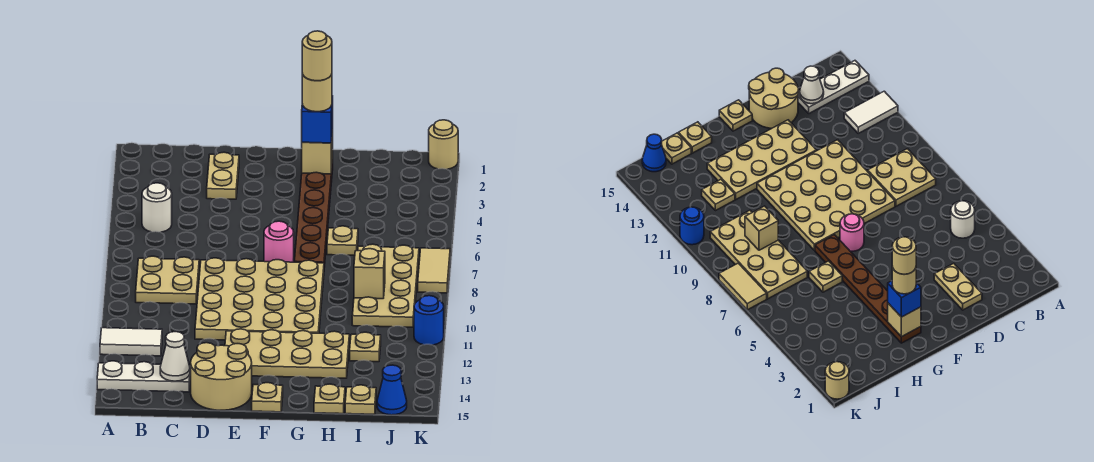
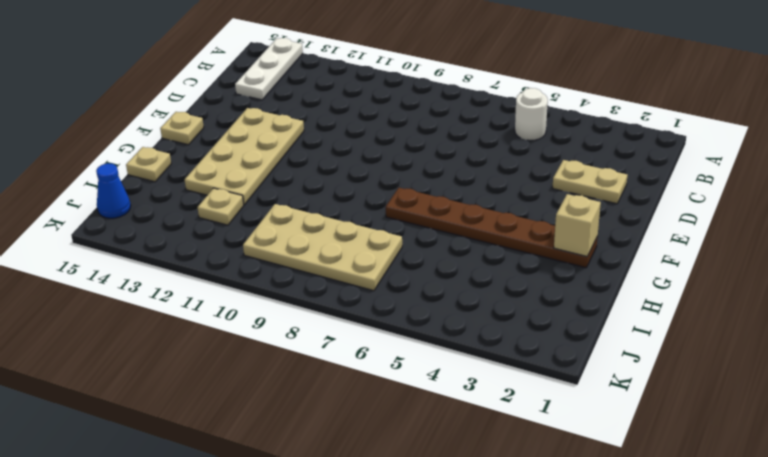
none -> white tile A12:B12 level 1
none -> tan plate B8:C9 level 1
none -> tan plate D8:G11 level 1

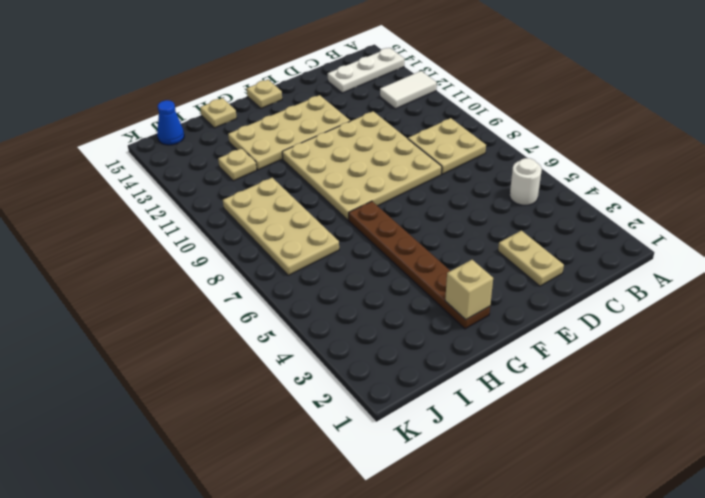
none -> tan round brick D14:E15 level 1
none -> pink round brick F7 level 1
none -> tan plate H6 level 1

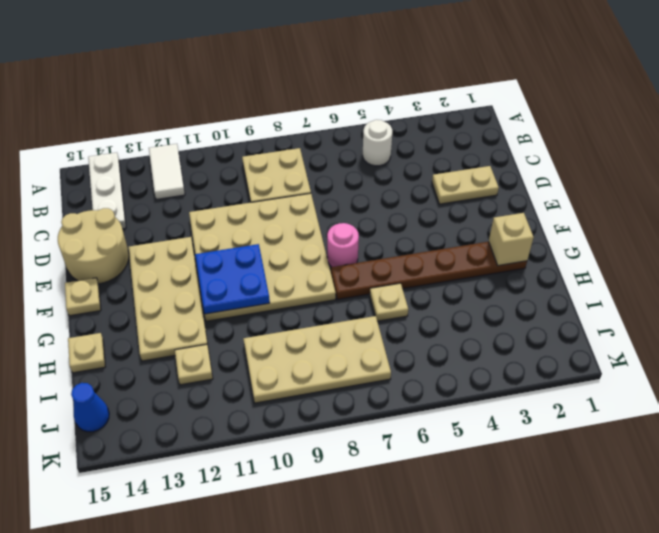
blue plate F10:G11 level 2 -> none
none -> tan plate I15 level 1
none -> tan round brick K1 level 1
none -> tan tile K7:K8 level 1

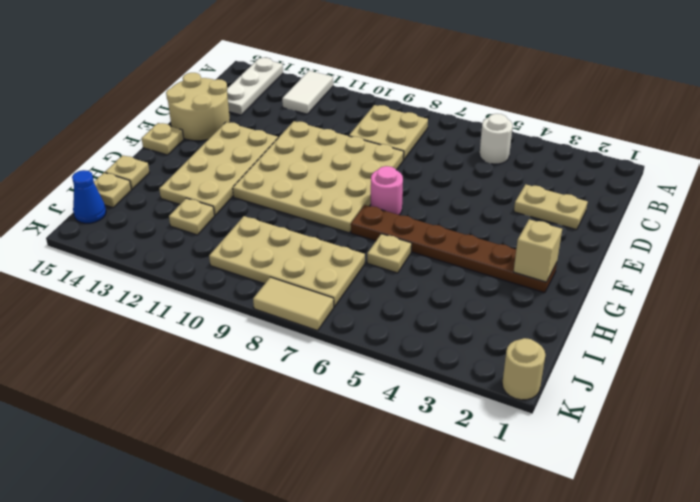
none -> blue round brick K11 level 1
none -> white cone C14 level 2
none -> tan brick I9 level 2

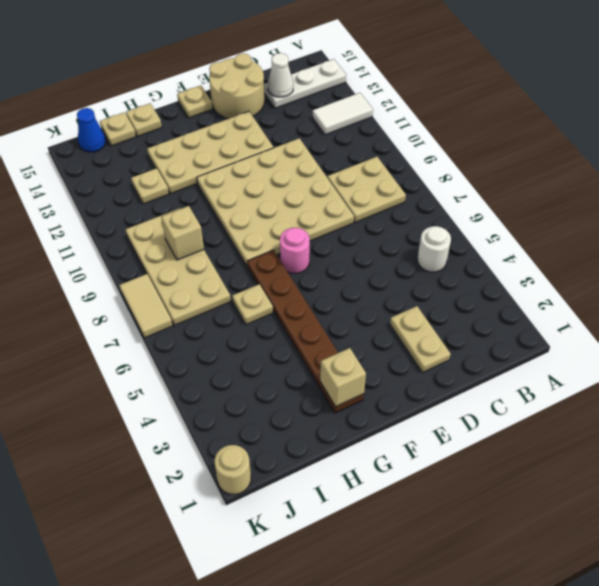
none -> blue round brick K11 level 1
none -> blue brick G2 level 3
none -> tan round brick G2 level 4

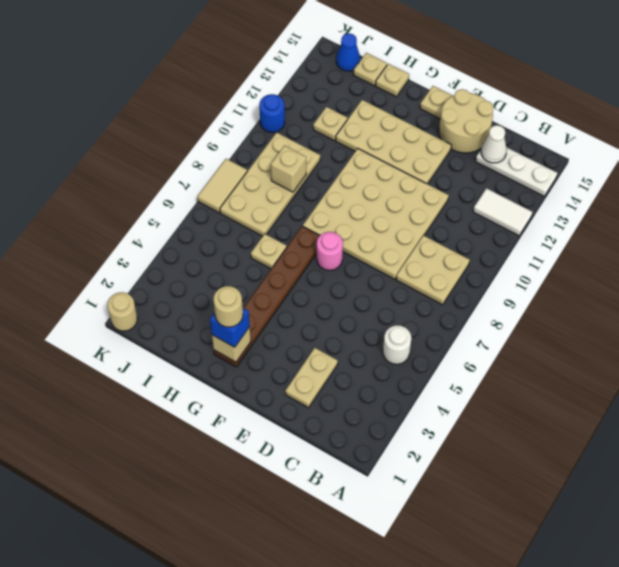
none -> tan round brick G2 level 5

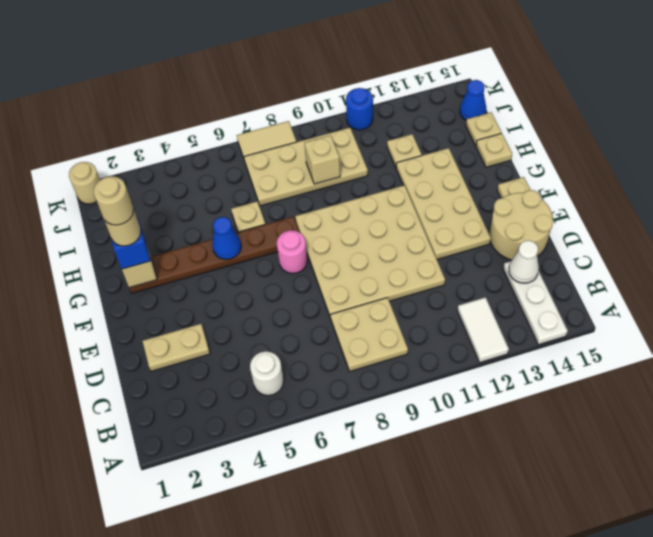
blue cone G5 level 2 -> none

